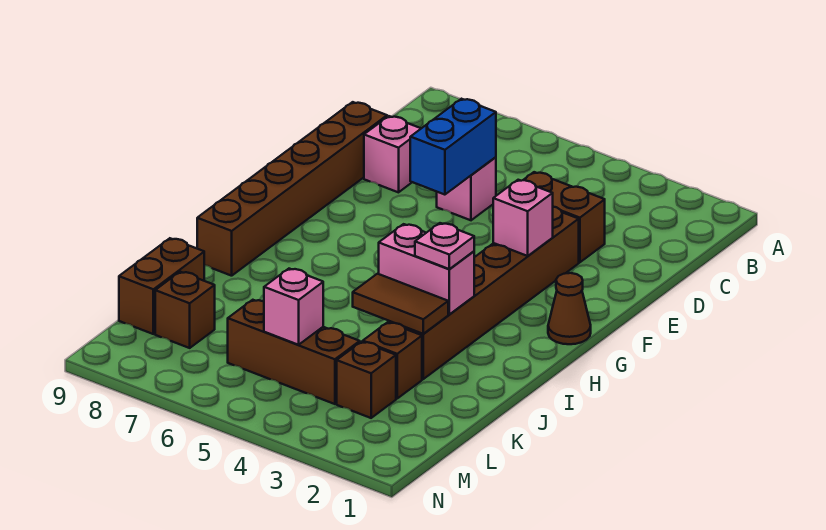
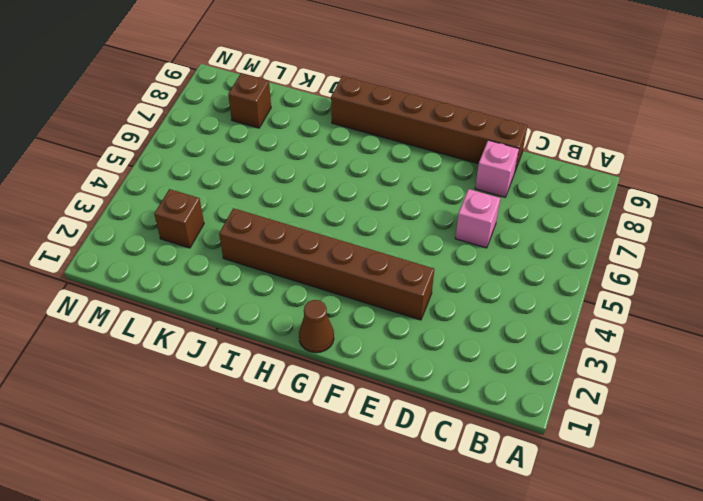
none -> brown brick D3:D4 level 1
none -> brown brick K3 level 1
none -> brown brick K9:L9 level 1

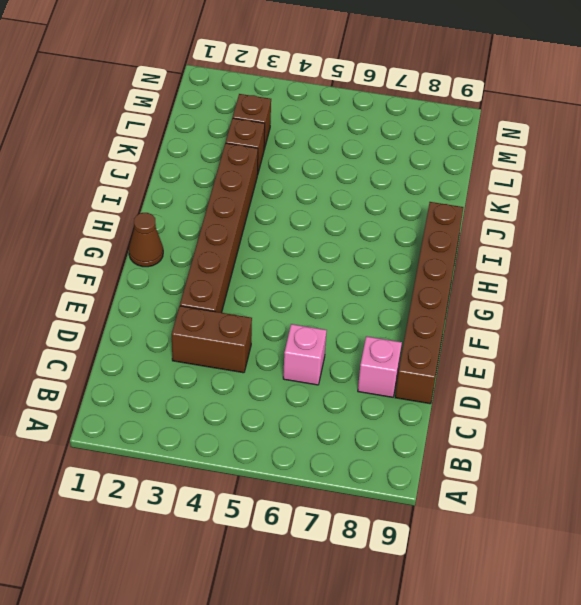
none -> brown brick K9:L9 level 1
none -> brown brick L4:L6 level 1
none -> brown brick L8 level 1

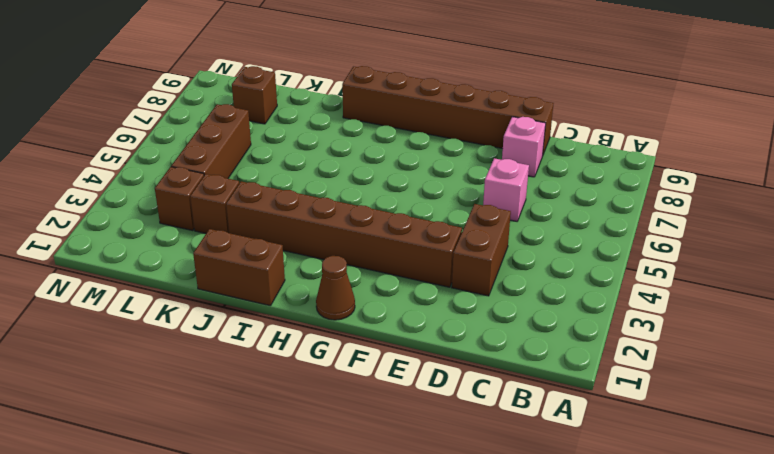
brown brick I1:J1 level 1 -> brown brick K9:L9 level 1
none -> blue brick D6:E6 level 2
none -> pink brick F3 level 2
none -> pink brick I3:I4 level 2

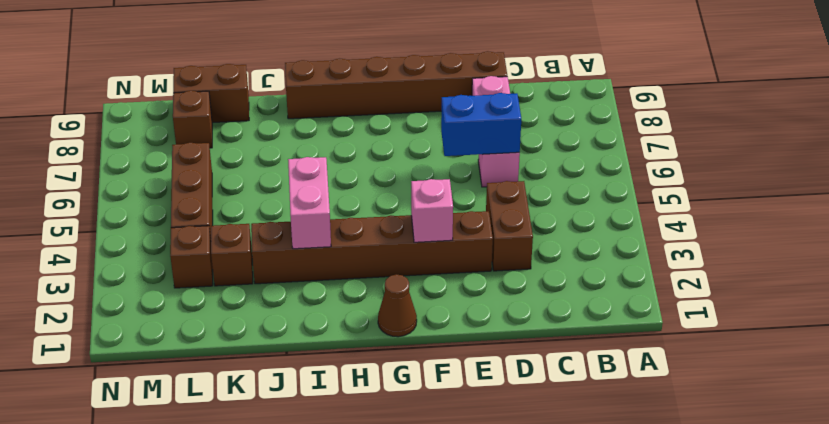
none -> brown tile J3:J4 level 2
none -> pink brick L5 level 2
none -> pink plate I3 level 3

